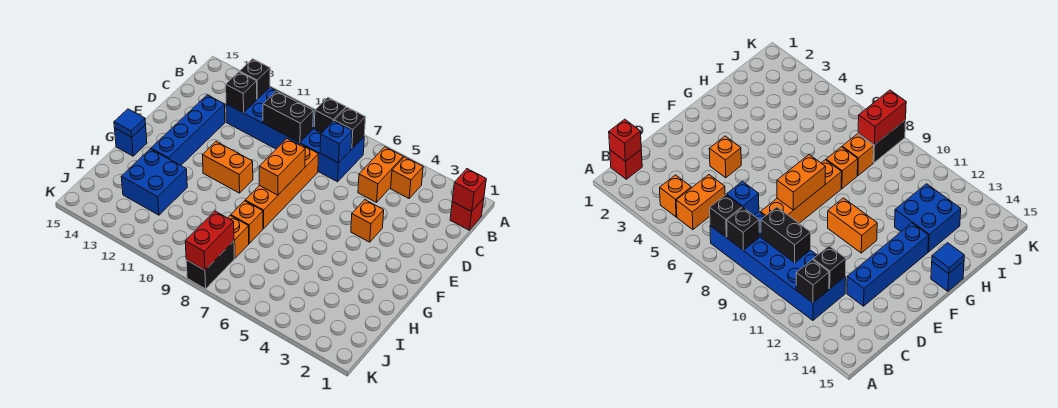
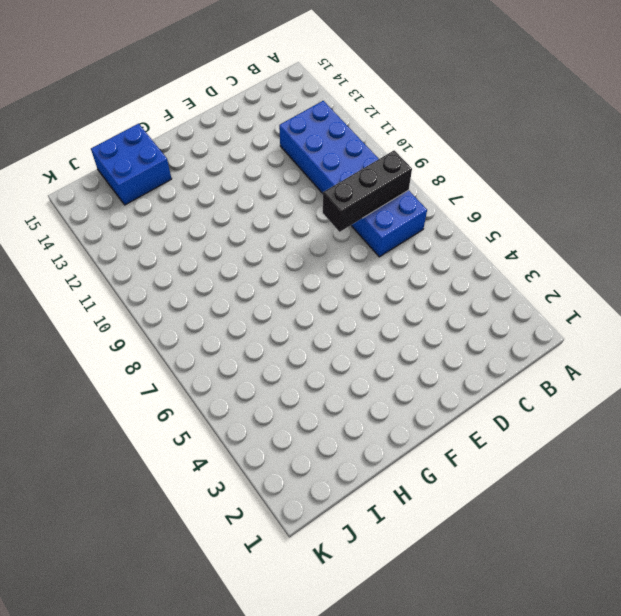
black brick B8:D8 level 2 -> black brick B8 level 2
blue brick H14:I15 level 1 -> blue brick H12:I13 level 1
none -> red brick B1 level 1
none -> orange brick B4 level 1
none -> orange brick B5:C5 level 1

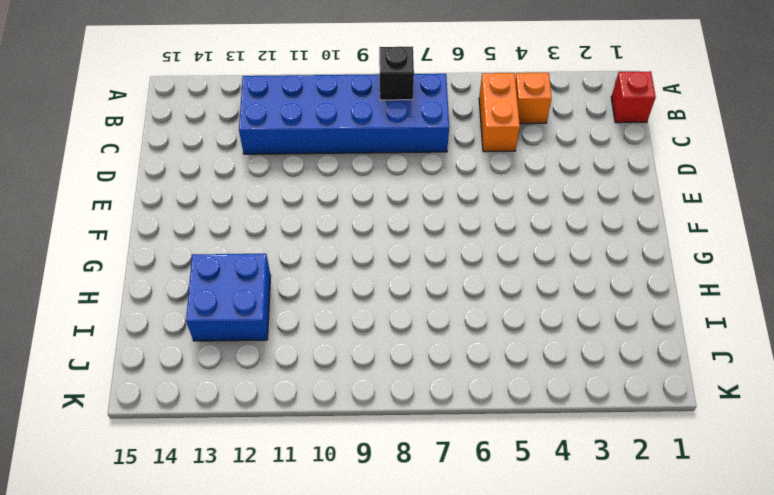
none -> orange brick D8:G8 level 1
none -> blue brick D13:G13 level 1
none -> orange brick E4 level 1

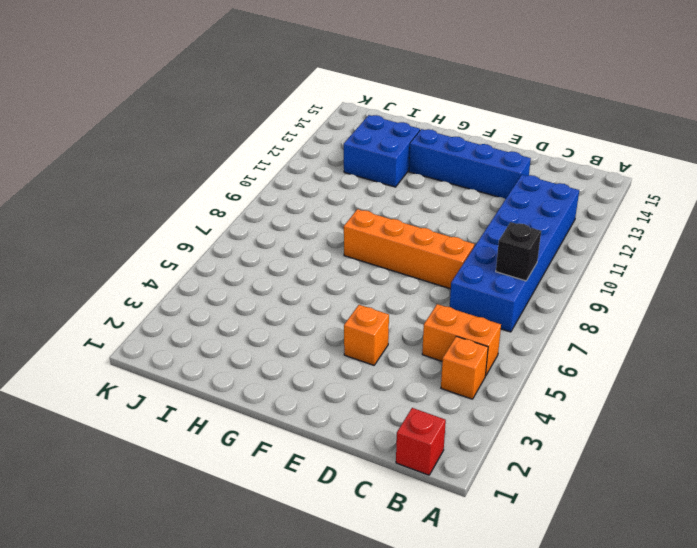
none -> orange brick F10:F11 level 1
none -> blue brick G15 level 1
none -> orange brick H8 level 1

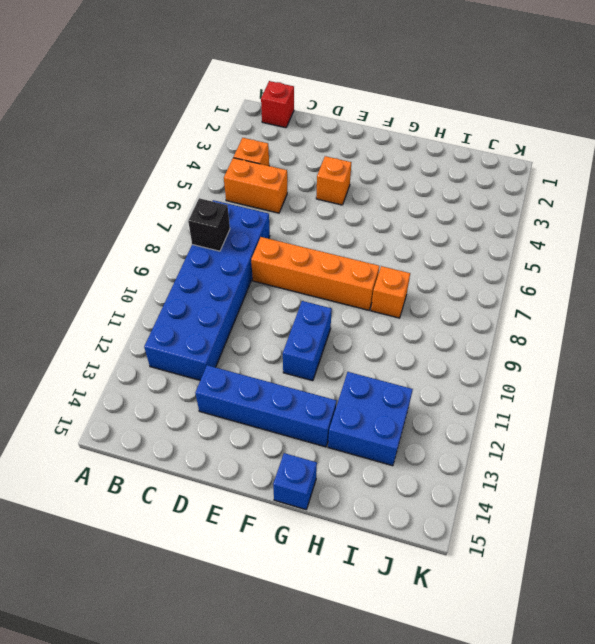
blue brick F10:F11 level 1 -> orange brick F10:F11 level 1
none -> orange brick I8 level 1
none -> black brick J8:K8 level 1
none -> red brick B1 level 2

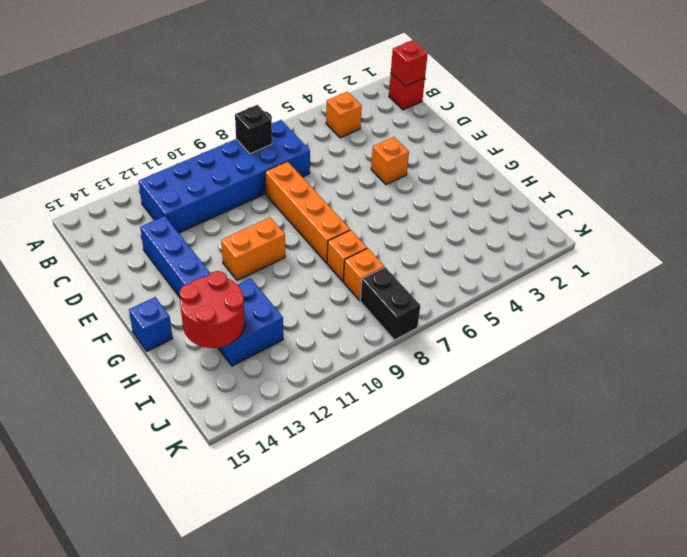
red round brick H13:I14 level 2 -> none
none -> orange brick B5:C5 level 1
none -> black brick B7 level 2
none -> black brick B12 level 2

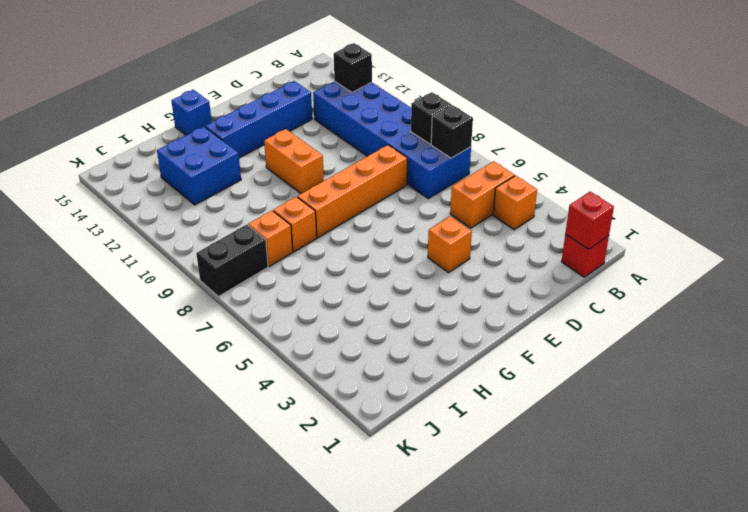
none -> blue brick C7 level 2
none -> black brick C9:C10 level 2
none -> black brick C12 level 2

